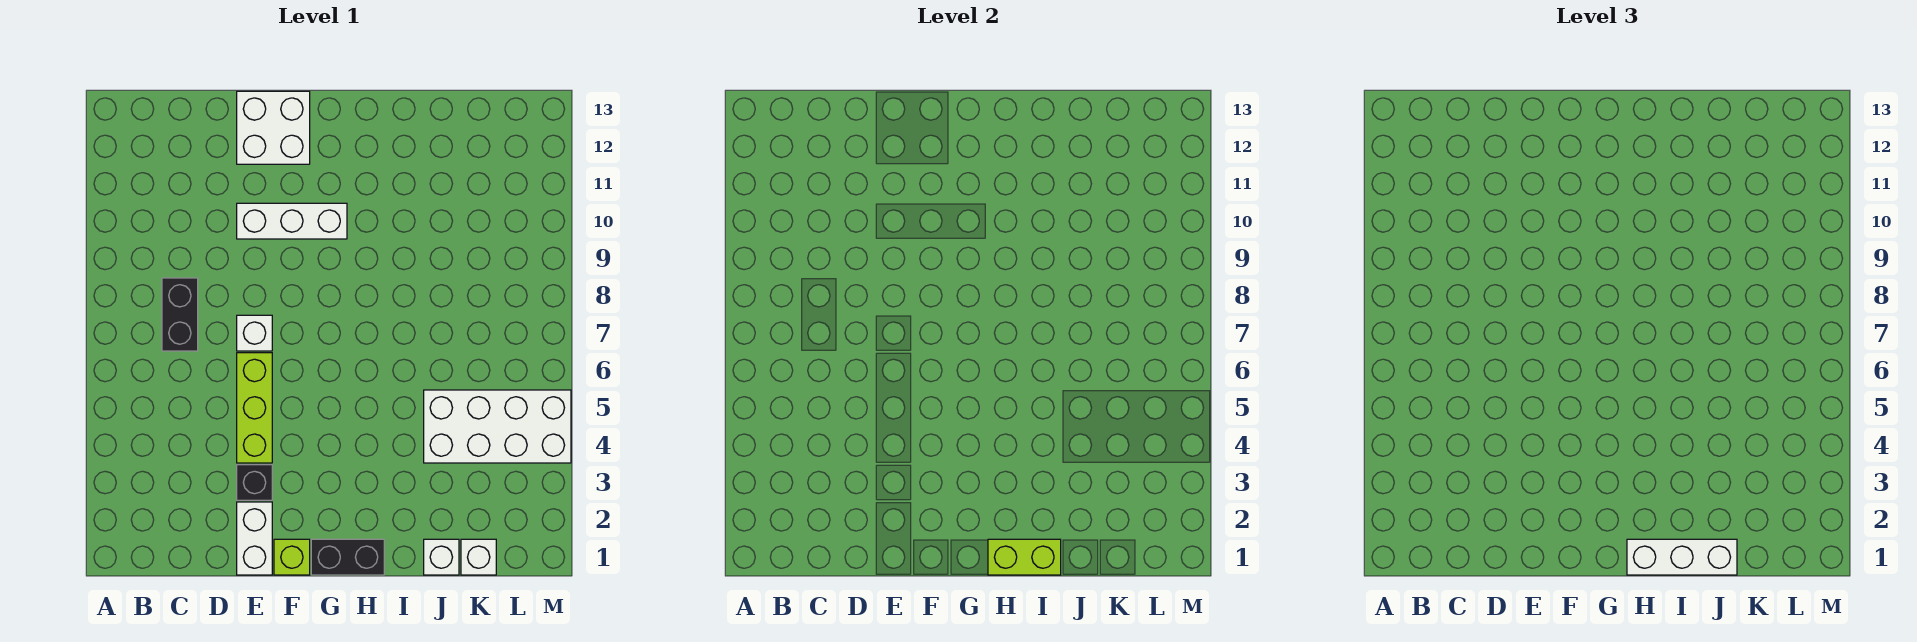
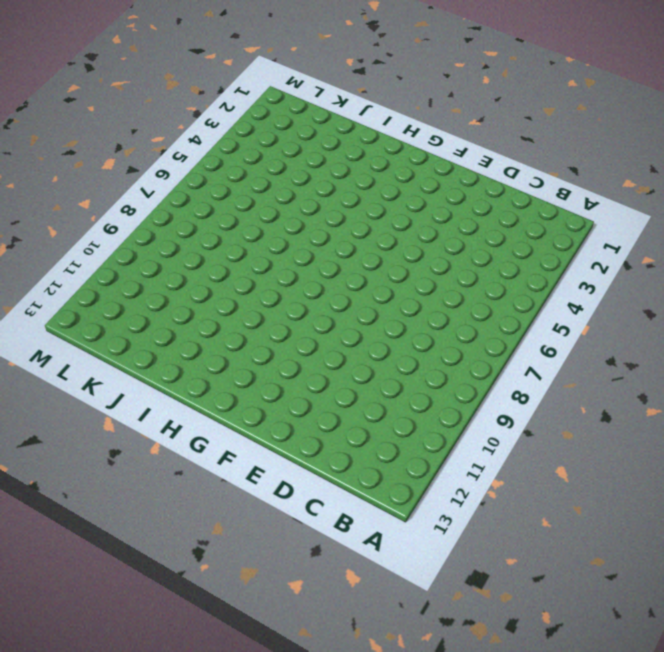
none -> black brick C7:C8 level 1
none -> white brick E1:E2 level 1
none -> black brick E3 level 1

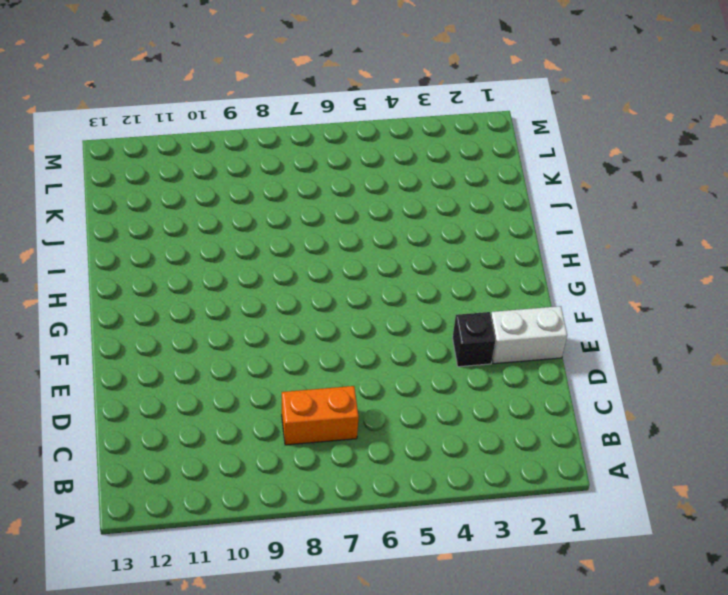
orange brick C7:C8 level 1 -> black brick C7:C8 level 1
none -> lime brick E4:E6 level 1
none -> white brick E7 level 1
none -> white brick E10:G10 level 1

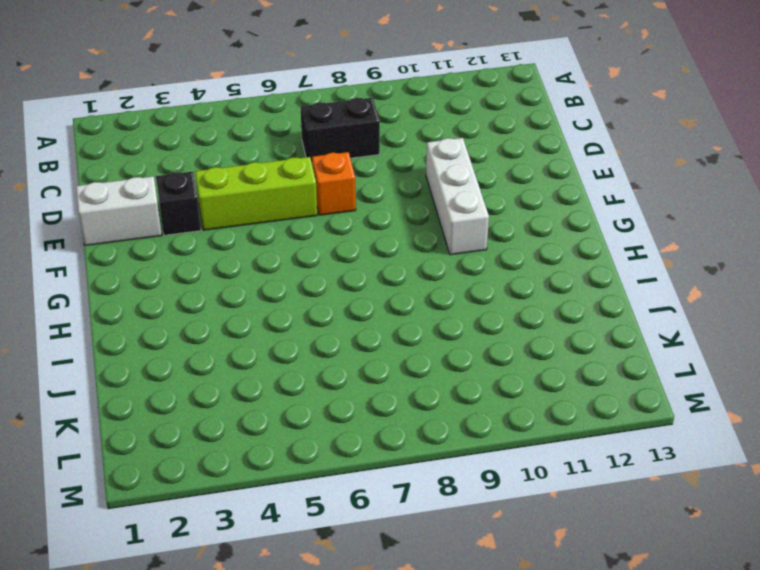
orange brick E7 level 1 -> white brick E7 level 1
none -> white brick E12:F13 level 1
none -> lime brick F1 level 1
none -> black brick G1:H1 level 1

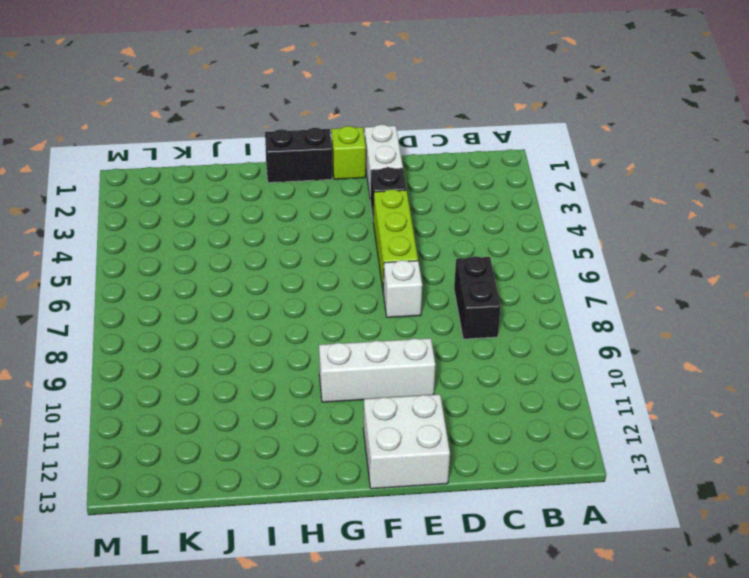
none -> white brick J1 level 1
none -> white brick J4:M5 level 1
none -> white brick K1 level 1

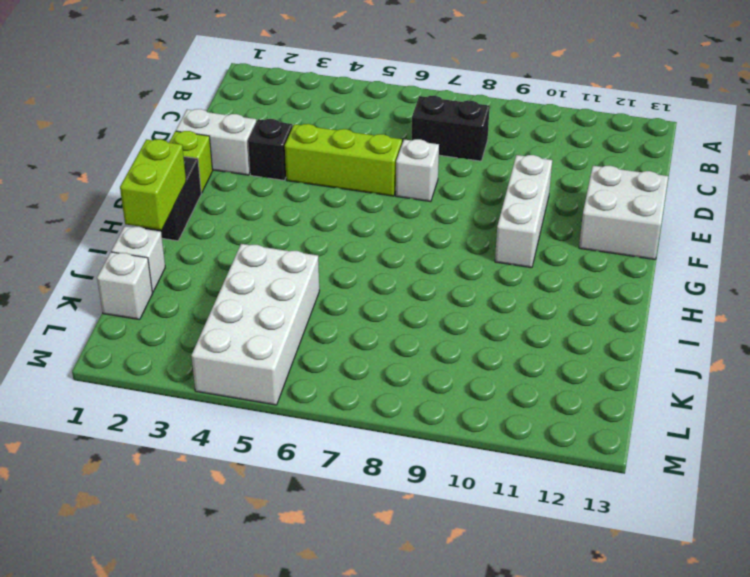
none -> white brick H1:J1 level 3

